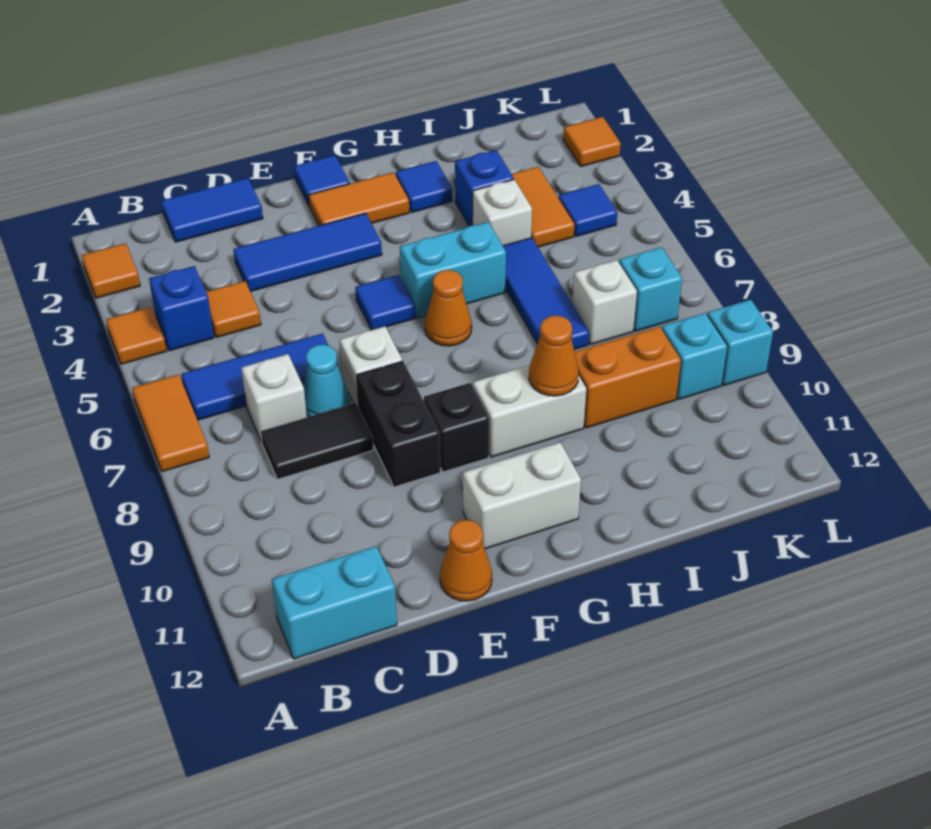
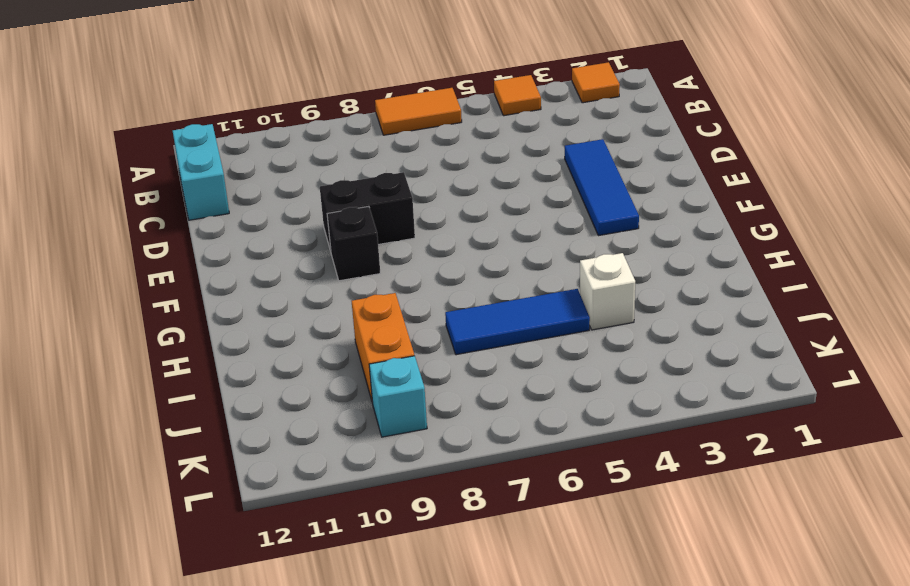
none -> blue brick B4 level 1
none -> blue tile B6:D6 level 1
none -> blue tile C1:D1 level 1
none -> orange tile C4 level 1

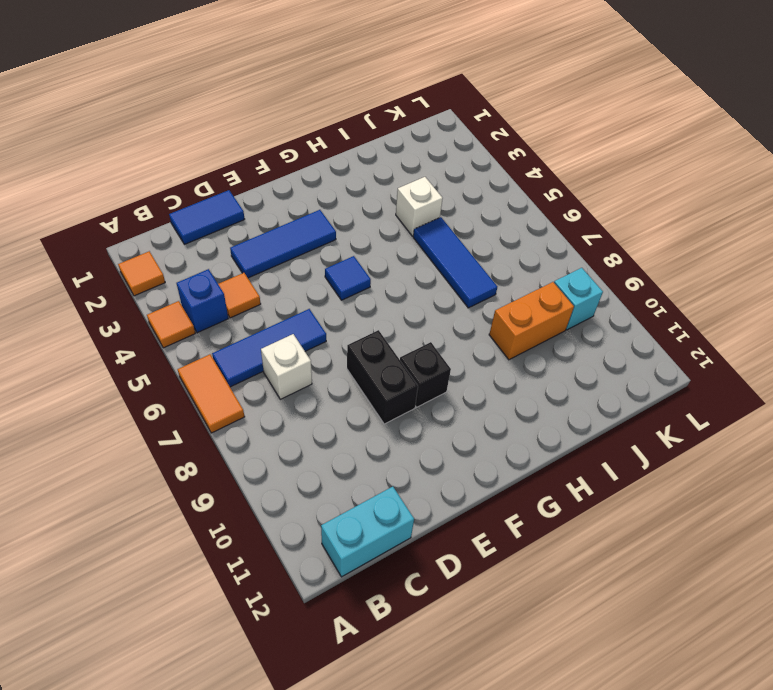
none -> black tile C8:D8 level 1
none -> cyan cone D7 level 1
none -> white brick E7 level 1
none -> orange cone E12 level 1

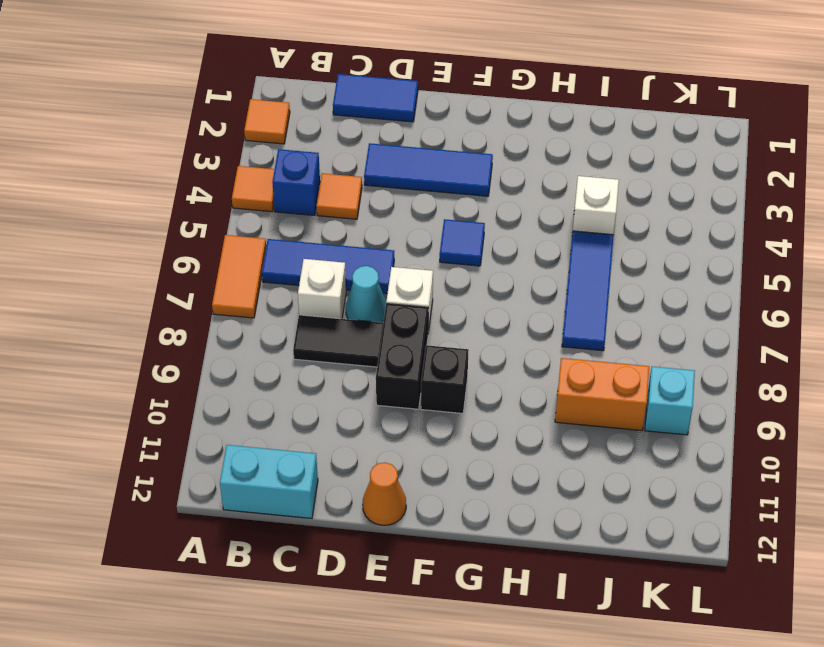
none -> blue tile F1 level 1
none -> orange tile F2:G2 level 1
none -> white brick F11:G11 level 1
none -> cyan brick G5:H5 level 1

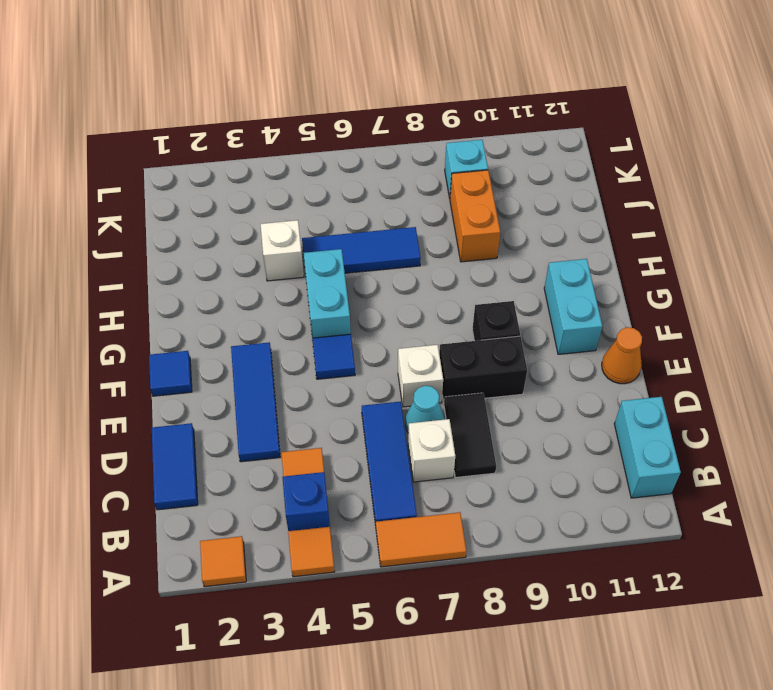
cyan brick F11:G11 level 1 -> white brick F11:G11 level 1
none -> orange tile F2:G2 level 1
none -> orange cone G6 level 1
none -> white brick G9:H9 level 1
none -> blue tile H2 level 1

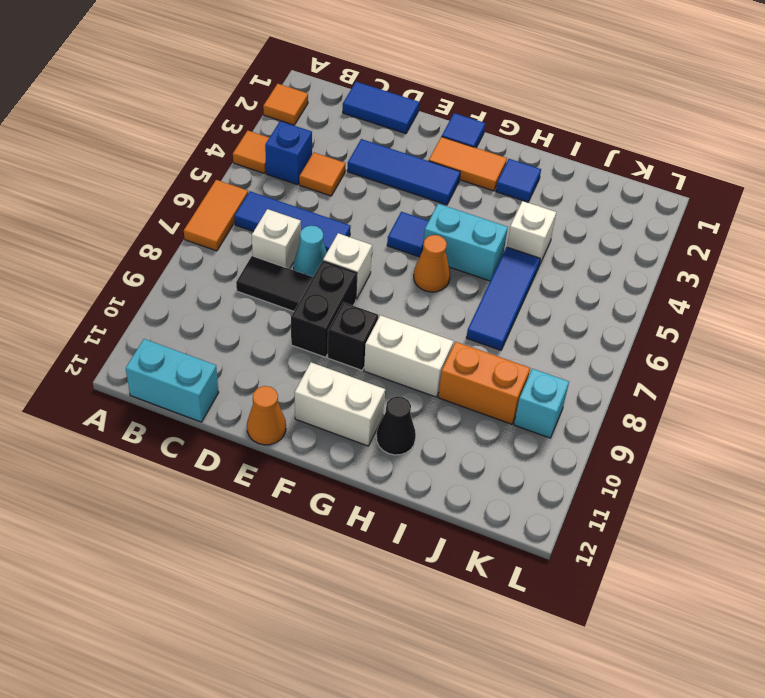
black cone H11 level 1 -> none
none -> blue brick I3 level 1
none -> orange tile J3:J4 level 1
none -> white brick J7 level 1
none -> blue tile K4 level 1

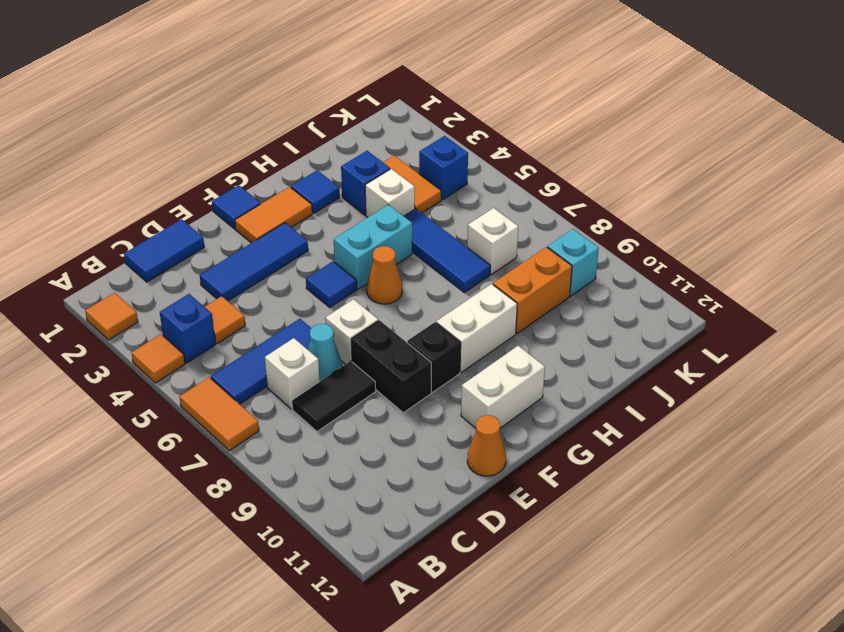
blue brick K4 level 1 -> blue tile K4 level 1
none -> cyan brick B12:C12 level 1
none -> cyan brick K7 level 1
none -> orange tile L2 level 1
none -> cyan brick L9 level 1

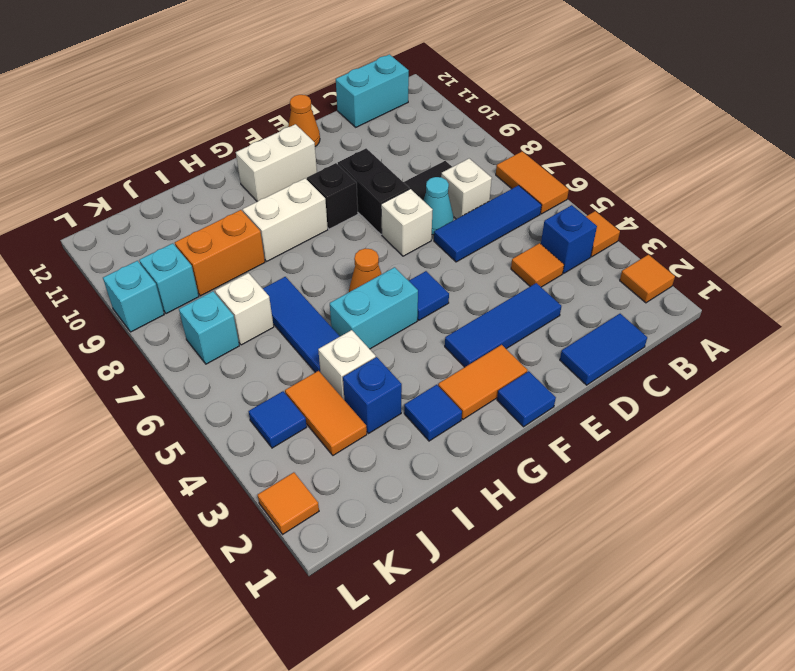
none -> orange cone H9 level 2

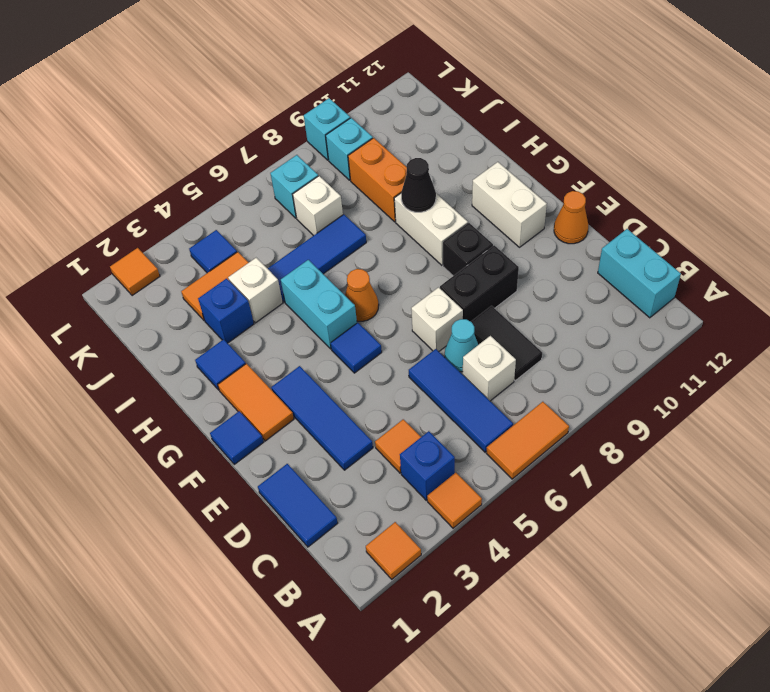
black cone H9 level 2 -> orange cone H9 level 2

